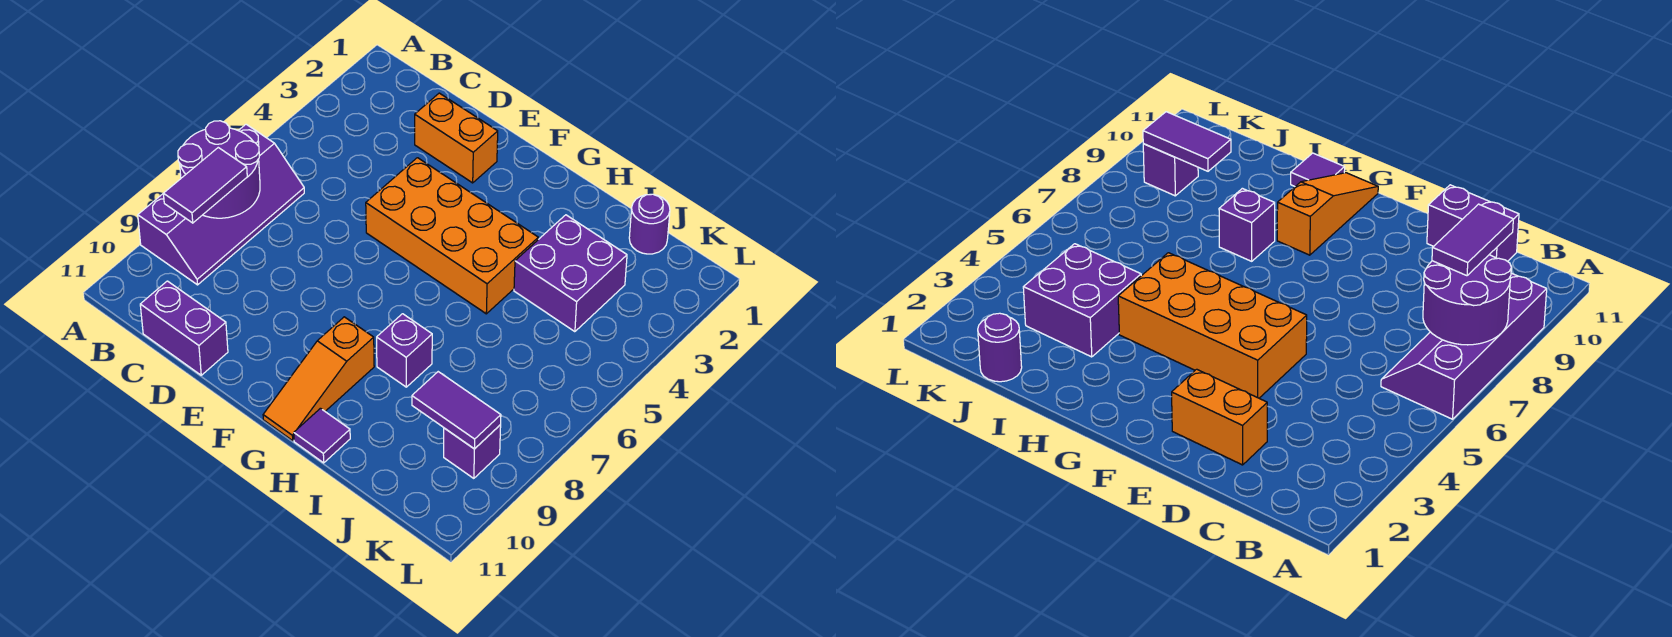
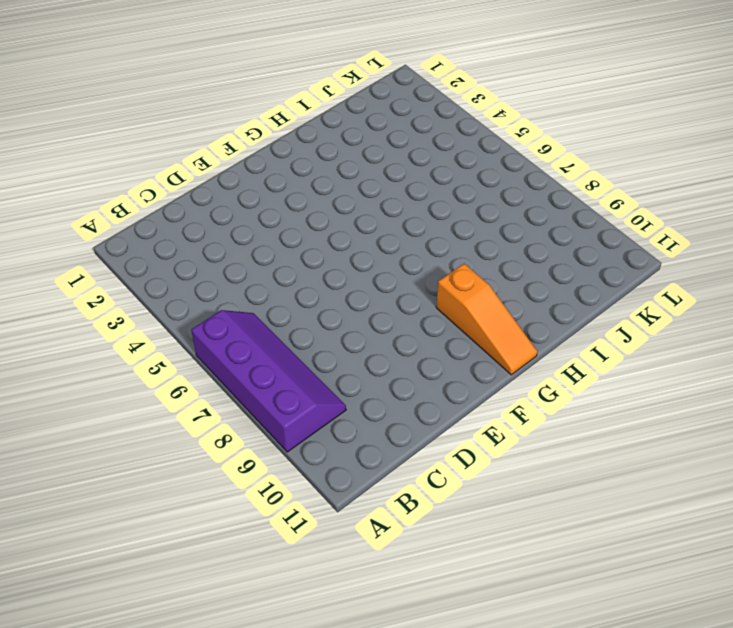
none -> purple brick C11:D11 level 1
none -> orange brick D2:E2 level 1
none -> orange brick E4:H5 level 1

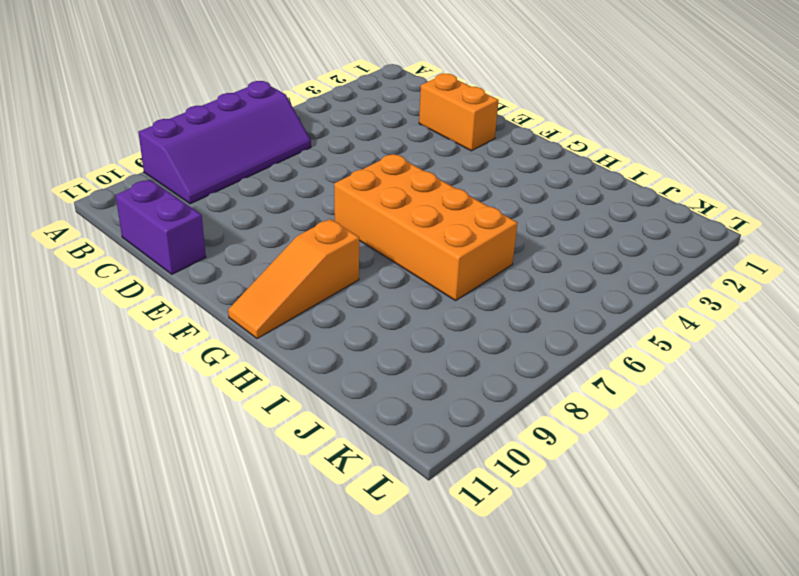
orange brick F6:I7 level 1 -> orange brick E4:H5 level 1
none -> purple brick H8 level 1
none -> purple tile H11 level 1
none -> purple brick I3:J4 level 1

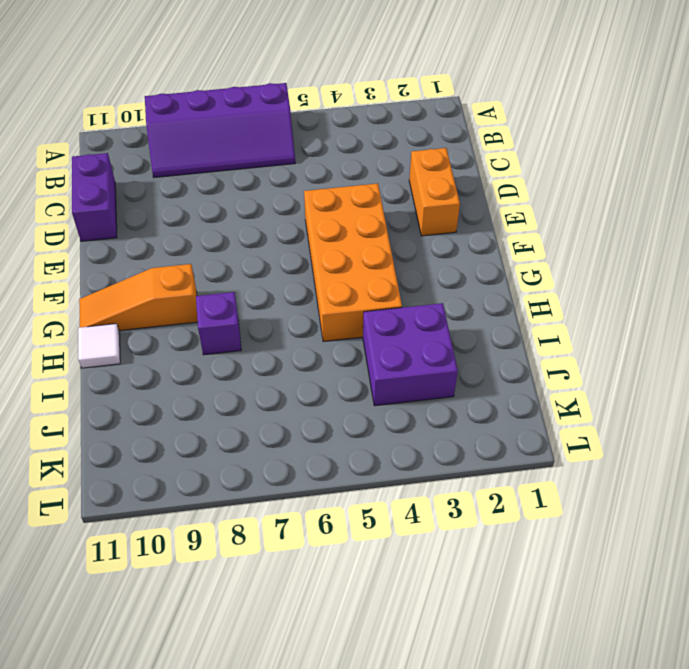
white tile H11 level 1 -> purple tile H11 level 1
none -> purple round brick J1 level 1
none -> purple brick K9 level 1
none -> purple round brick A7:B8 level 2

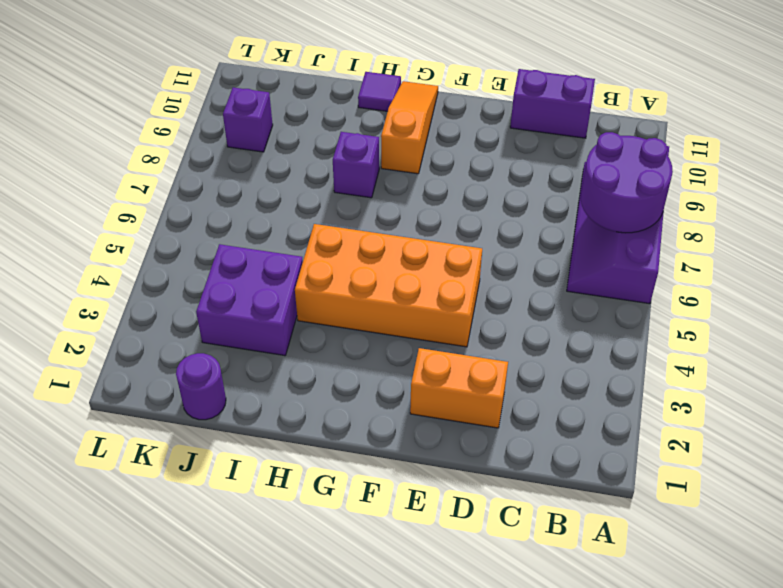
none -> purple tile J9:K9 level 2
none -> purple tile B8:B9 level 3

